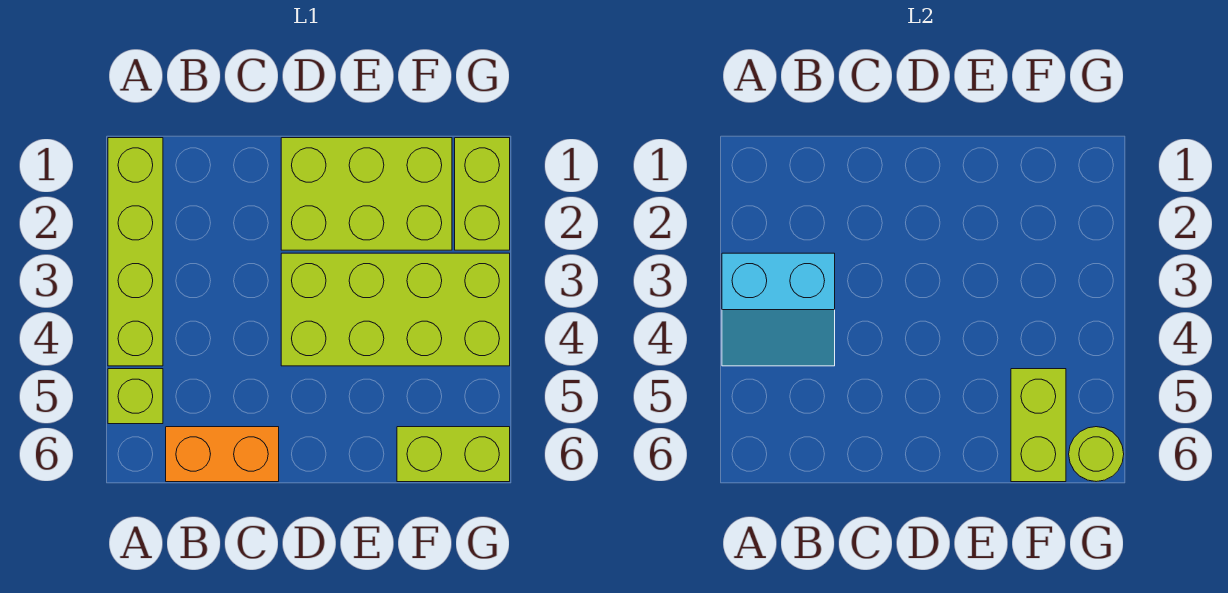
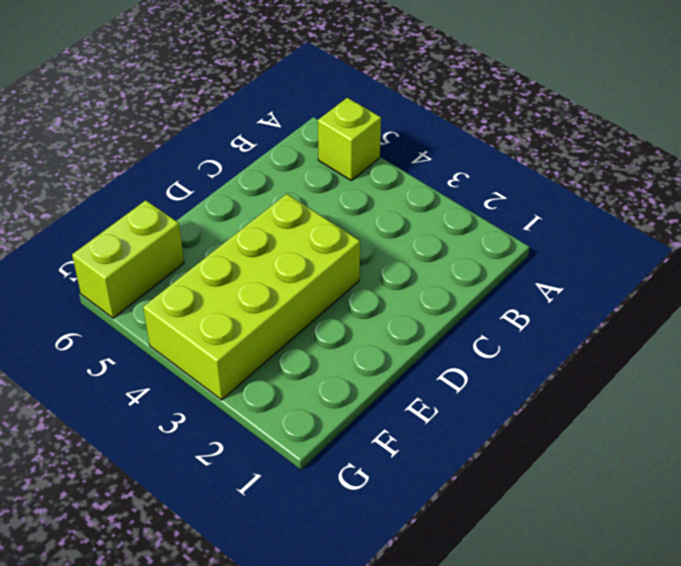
none -> lime brick A1:A4 level 1
none -> orange brick B6:C6 level 1

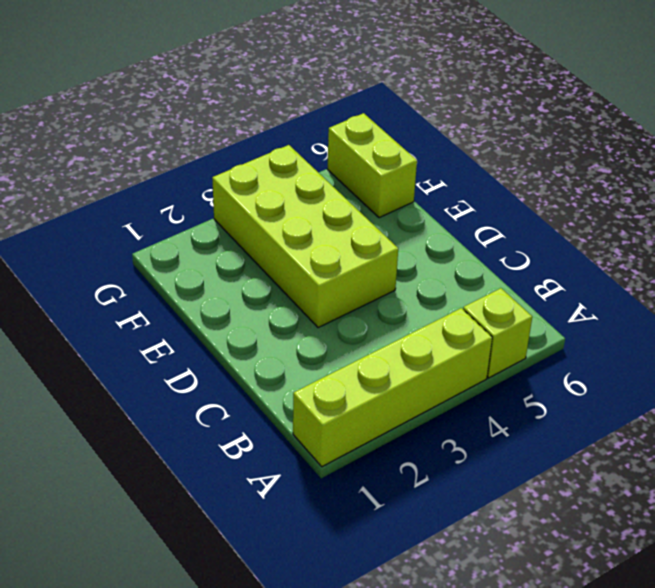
none -> orange brick B6:C6 level 1
none -> lime brick D1:F2 level 1

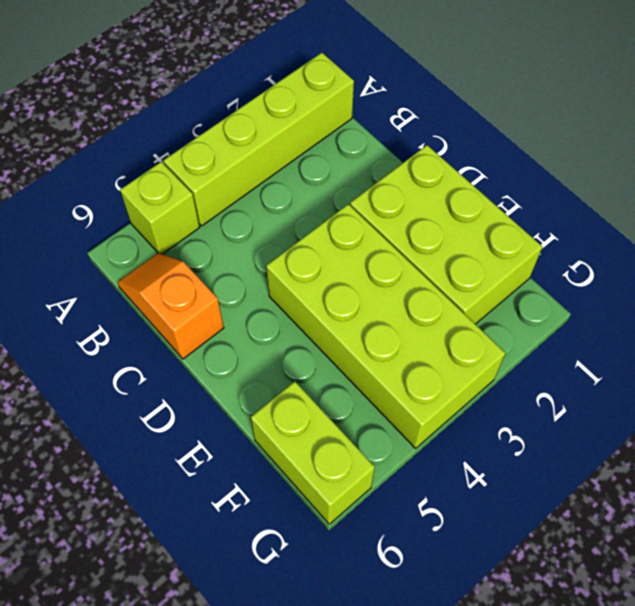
orange slope B6:C6 level 1 top C -> orange brick B6:C6 level 1
none -> lime brick G1:G2 level 1
none -> cyan slope A3:B4 level 2 top 3

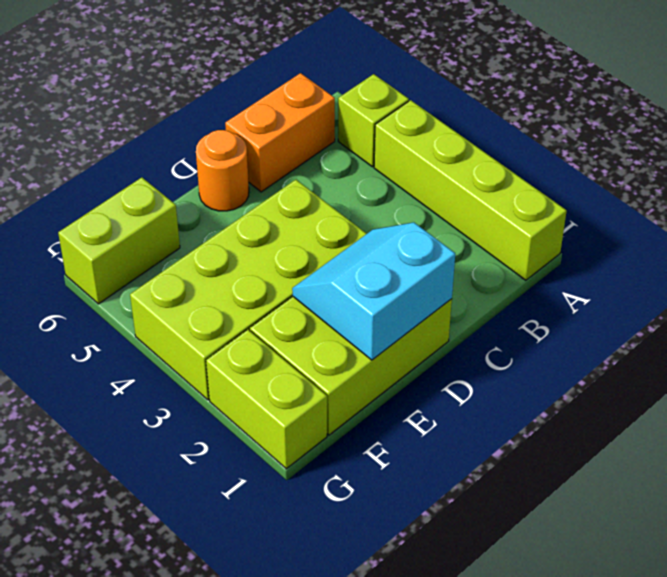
cyan slope D1:E2 level 2 top 1 -> cyan slope A3:B4 level 2 top 3
orange round brick D6 level 1 -> none
none -> lime brick F5:F6 level 2
none -> lime round brick G6 level 2

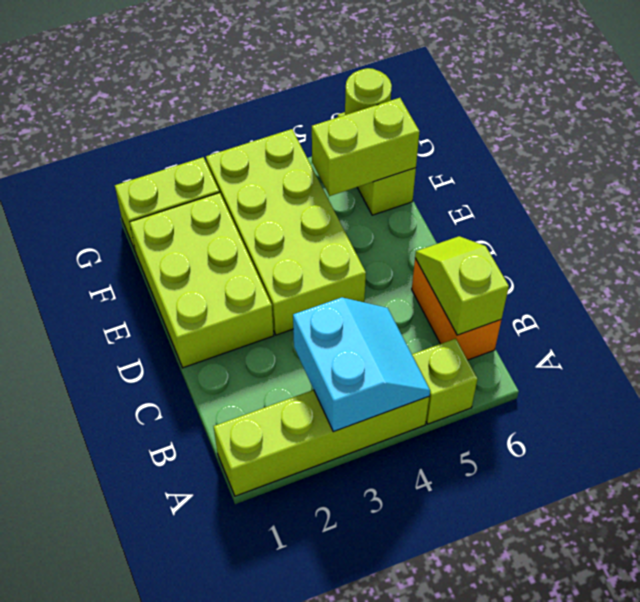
lime slope B6:C6 level 2 top B -> none

